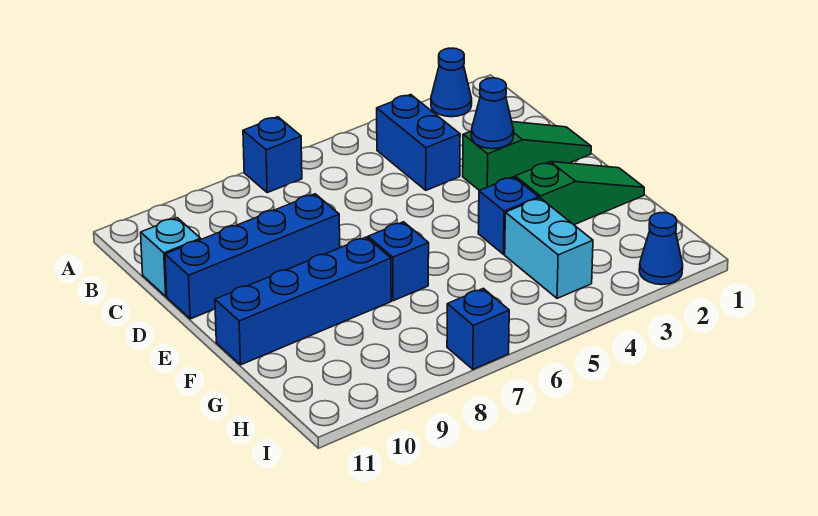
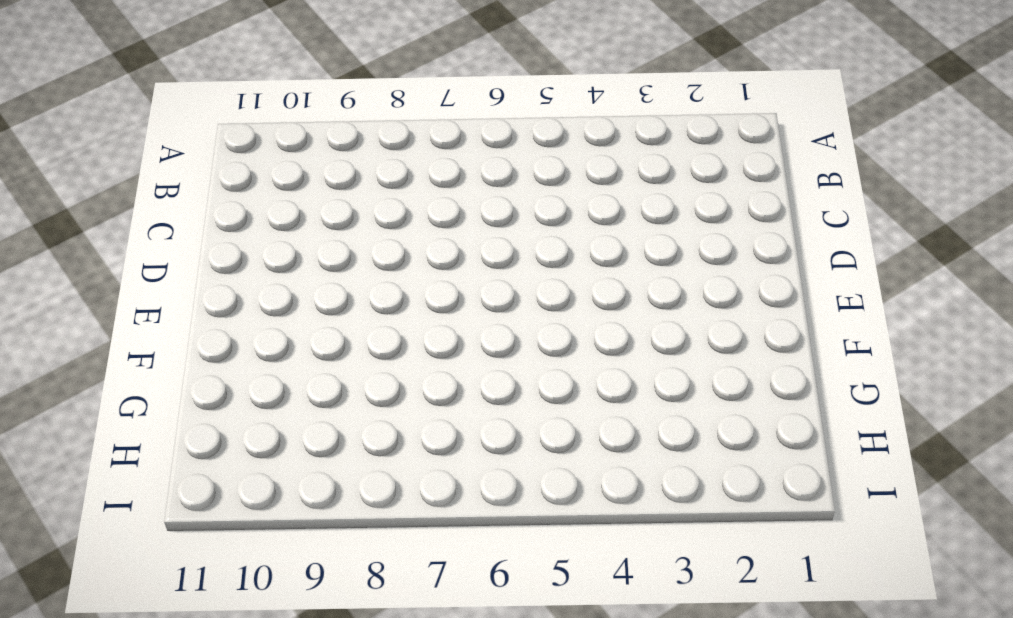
none -> blue cone A2 level 1
none -> blue brick A7 level 1
none -> blue brick B4:C4 level 1

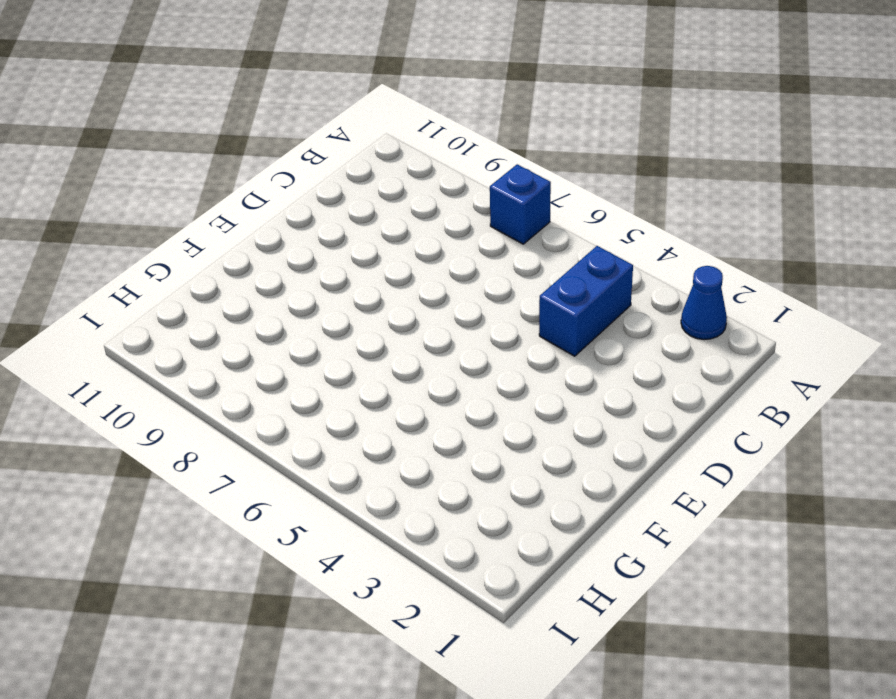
none -> cyan brick C11 level 1
none -> green slope D1:D3 level 1 top 3
none -> blue brick D8:D11 level 1

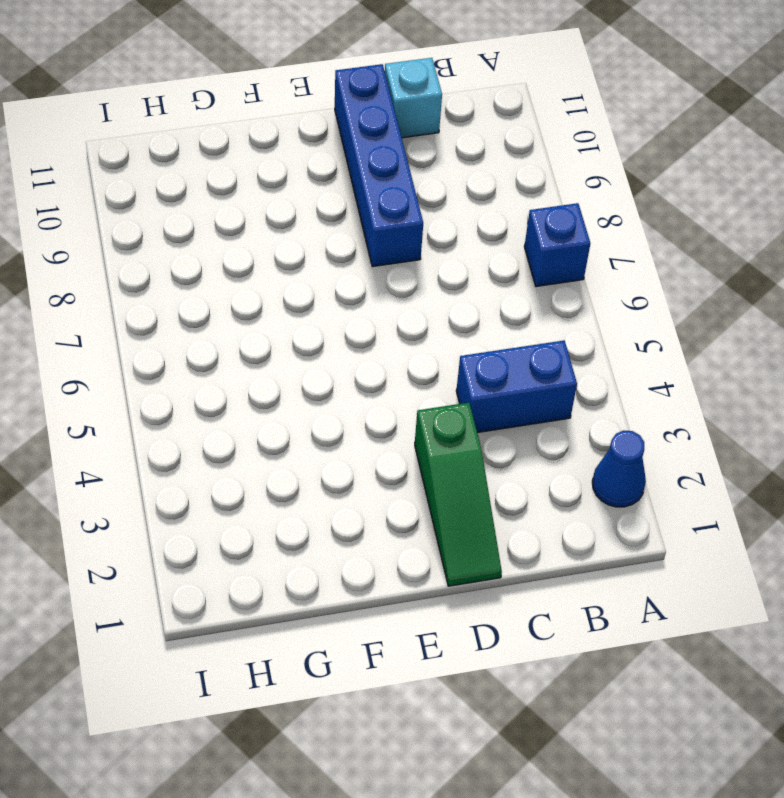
none -> green slope F1:F3 level 1 top 3
none -> blue brick F4 level 1
none -> blue brick F7 level 1

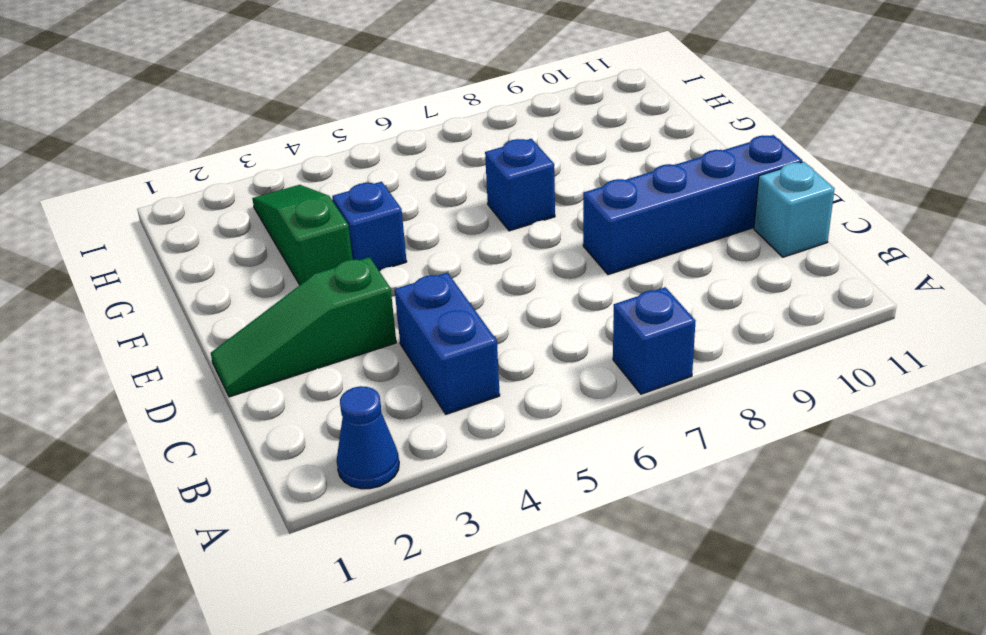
green slope F3:H3 level 1 top F -> green slope F1:F3 level 1 top 3
none -> blue brick F8:F11 level 1
none -> cyan brick G4:H4 level 1
none -> blue cone I2 level 1

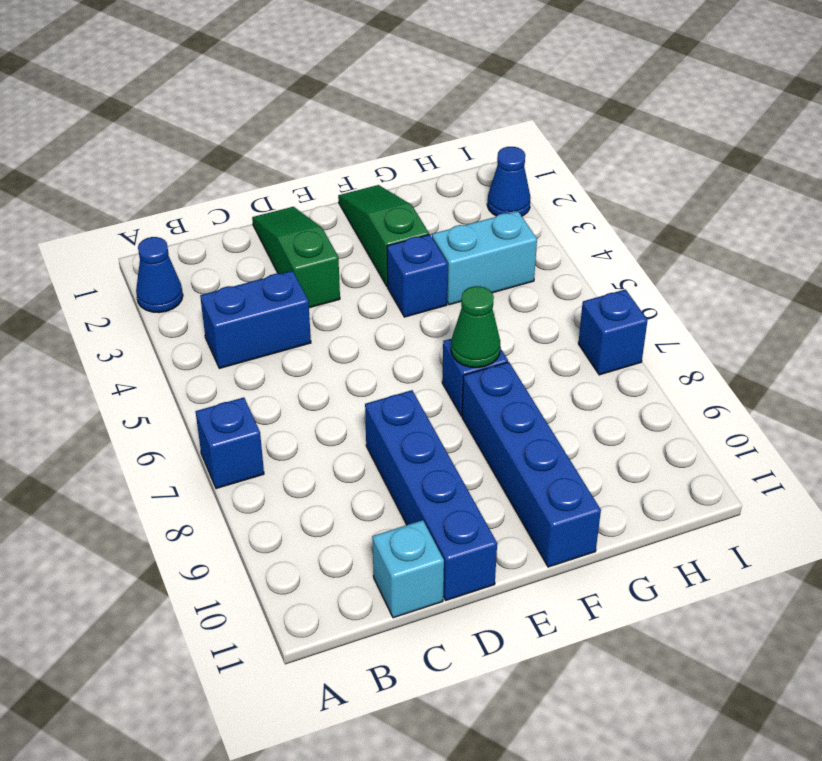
green cone F7 level 2 -> none
none -> blue cone D3 level 2

